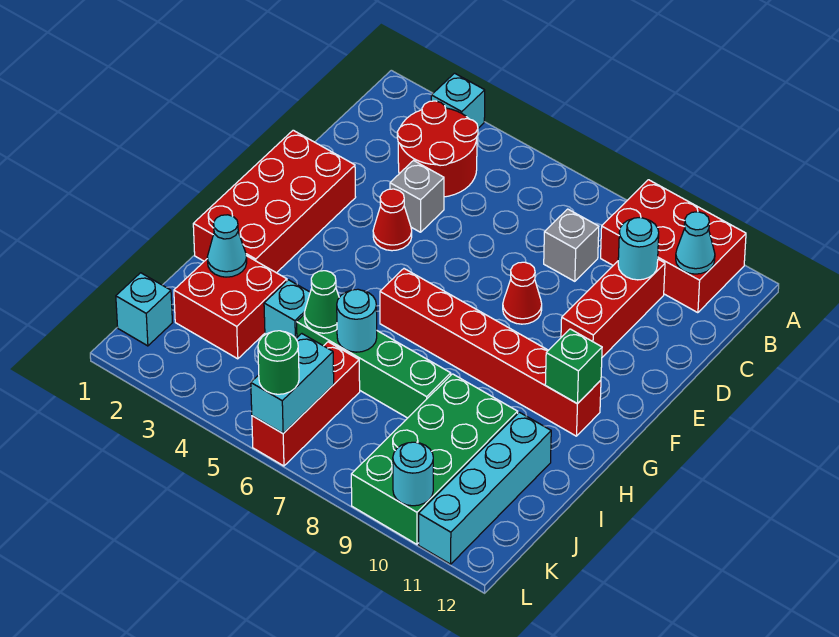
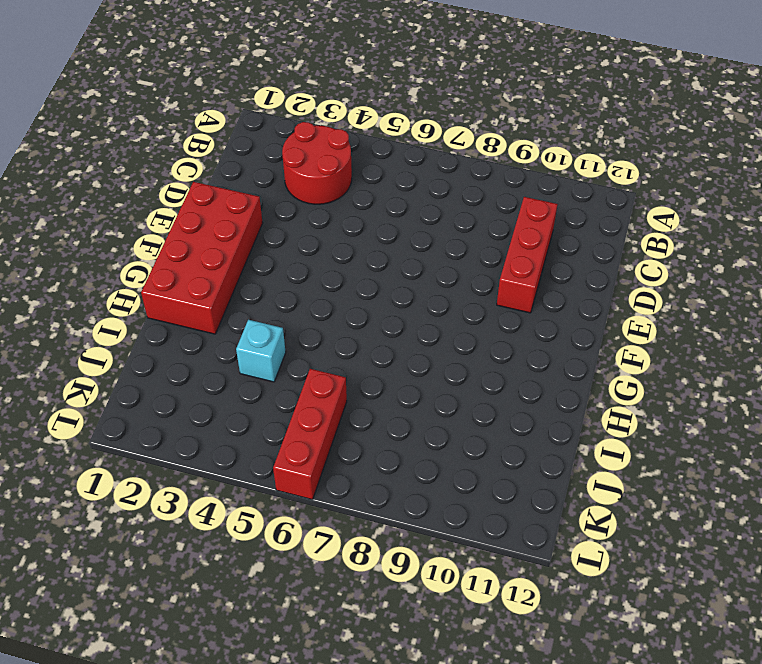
none -> cyan brick A3 level 1
none -> red brick A9:B11 level 1
none -> grey brick C8 level 1

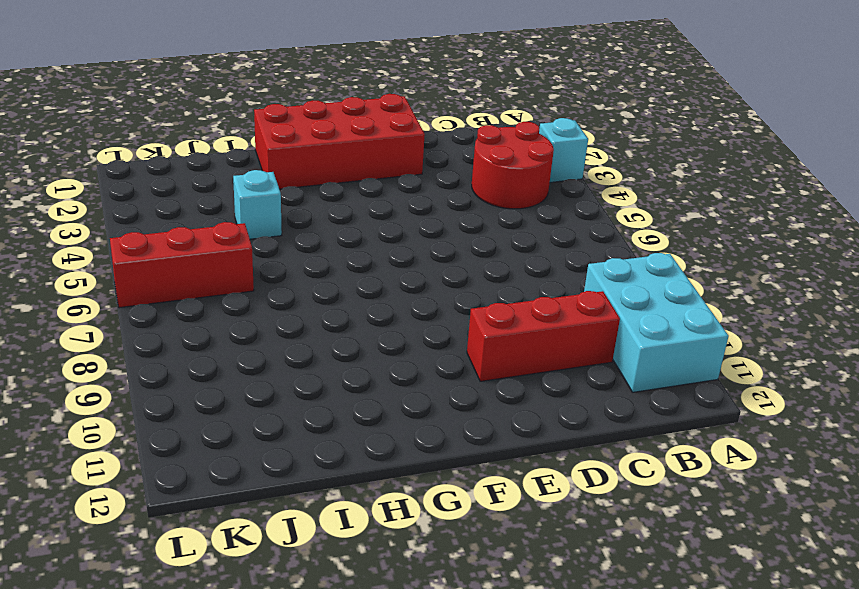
cyan brick A9:B11 level 1 -> red brick A9:B11 level 1
none -> grey brick C8 level 1
none -> grey brick D4 level 1
none -> red cone E4 level 1

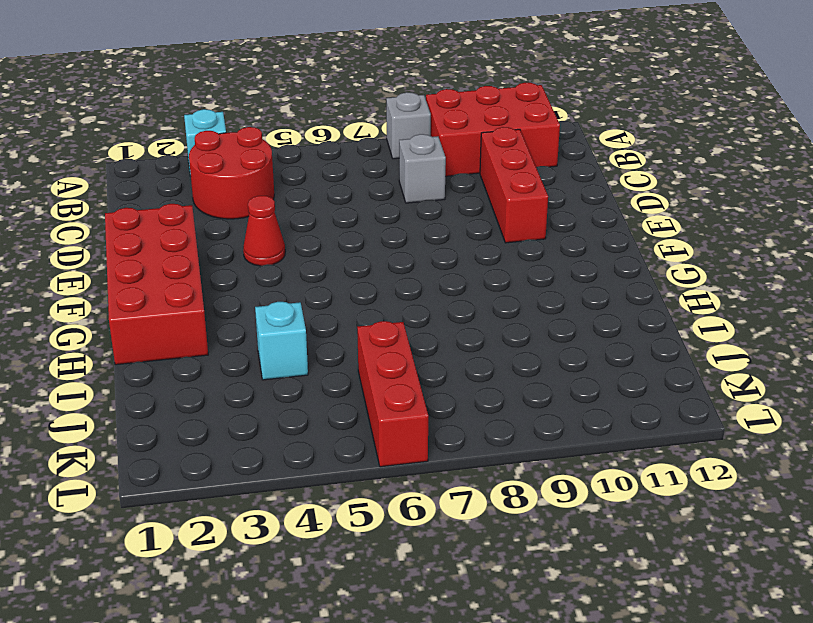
grey brick A8 level 1 -> grey brick D4 level 1
none -> red cone E8 level 1
none -> red brick G6:G11 level 1
none -> red brick I2:J3 level 1

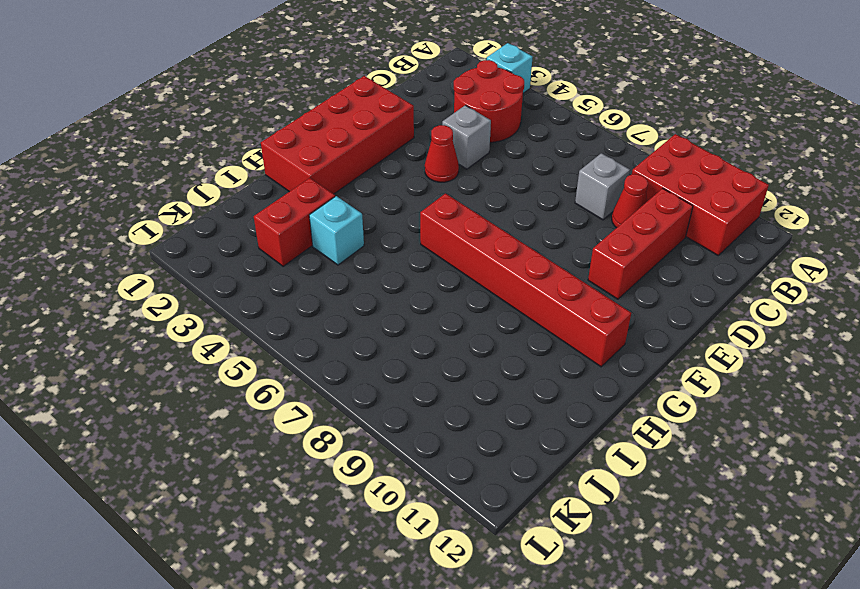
red cone C9 level 1 -> red cone E8 level 1
red brick I3:J3 level 1 -> red brick I2:J3 level 1
none -> green brick I5:I8 level 1
none -> green brick I9:L10 level 1
none -> cyan brick I11:L11 level 1

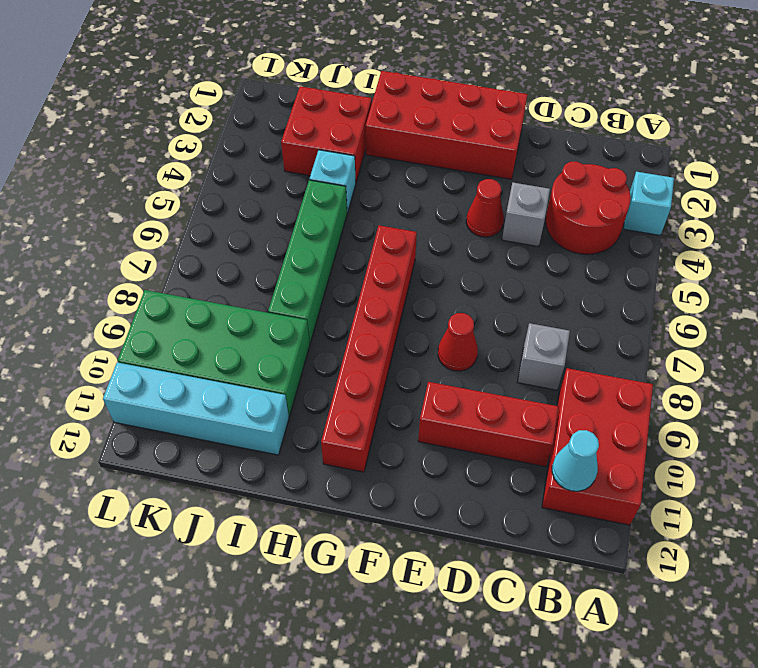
none -> red brick J6:L6 level 1
none -> cyan brick K1 level 1
none -> cyan round brick C10 level 2

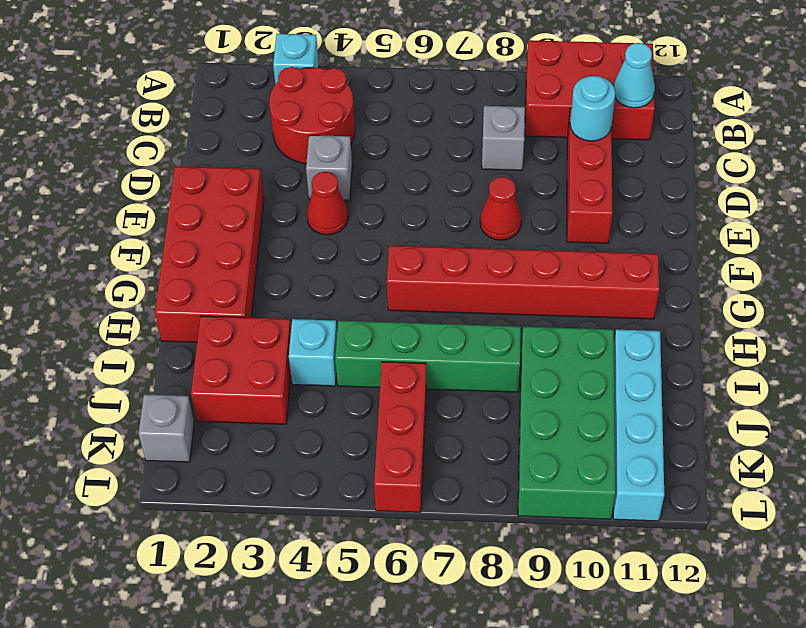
grey brick K1 level 1 -> cyan brick K1 level 1
none -> green brick G11 level 2
none -> cyan cone I2 level 2
none -> green cone I5 level 2

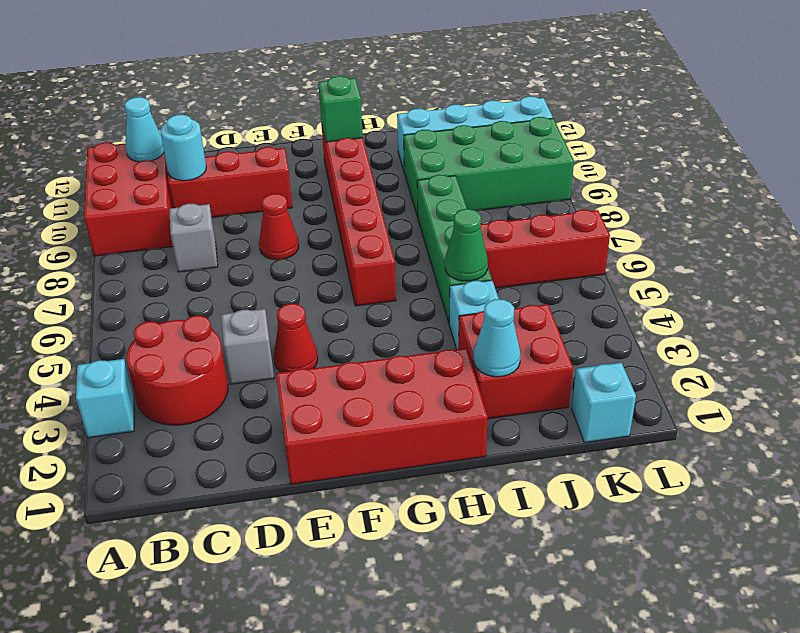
none -> cyan round brick I6 level 2
none -> cyan brick K6:L6 level 2
none -> cyan round brick L10 level 2

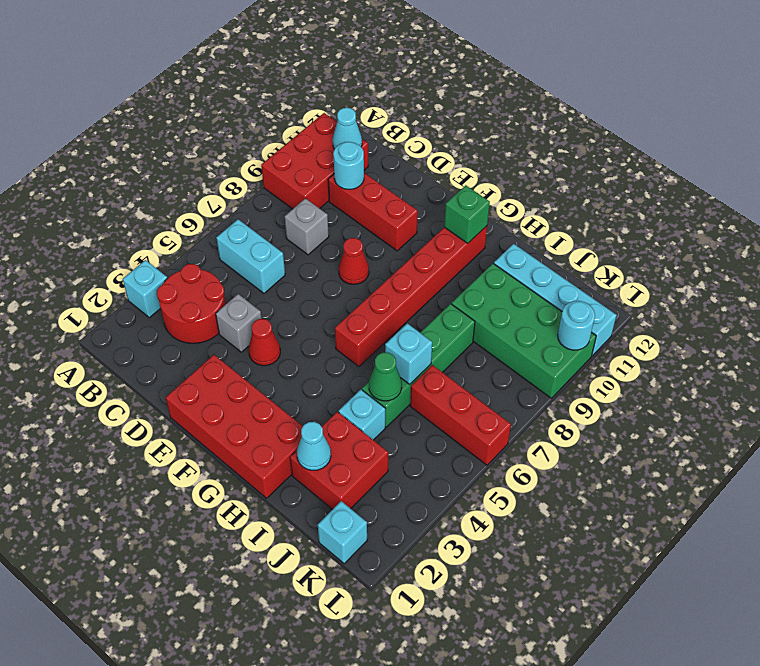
cyan brick B6:C6 level 1 -> cyan brick K6:L6 level 2
cyan brick I6 level 2 -> cyan round brick I6 level 2
none -> green round brick L6 level 3

